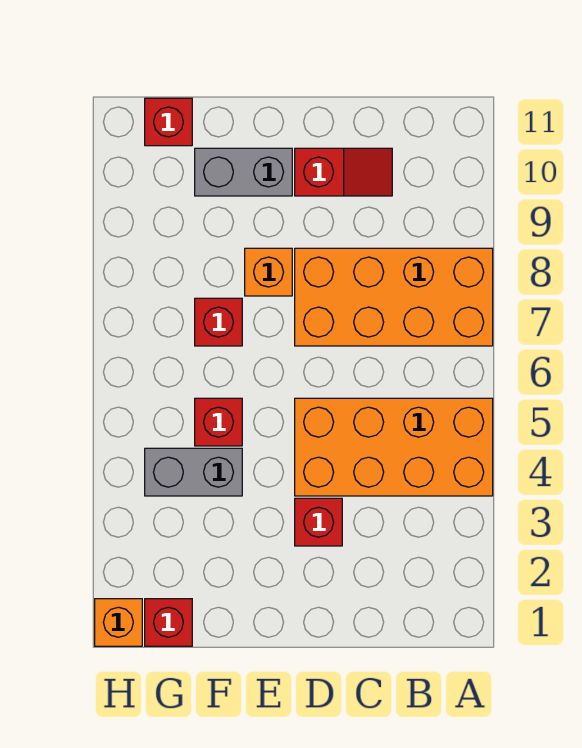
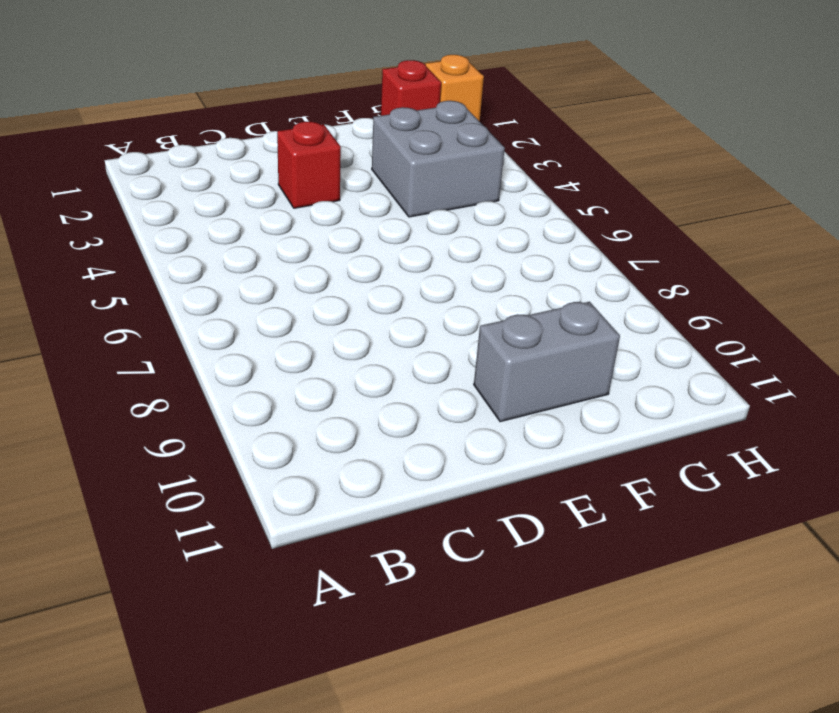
grey brick F3:G4 level 1 -> grey brick F4:G4 level 1
none -> orange brick A4:D5 level 1
none -> orange brick A7:D8 level 1
none -> red slope C10:D10 level 1 top D

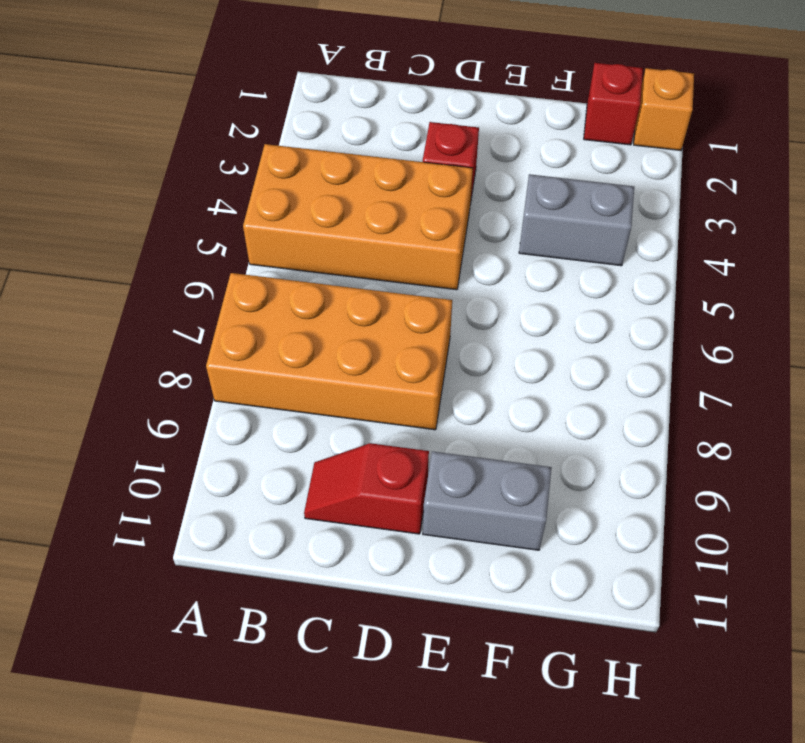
none -> orange brick E8 level 1
none -> red brick F5 level 1
none -> red brick F7 level 1

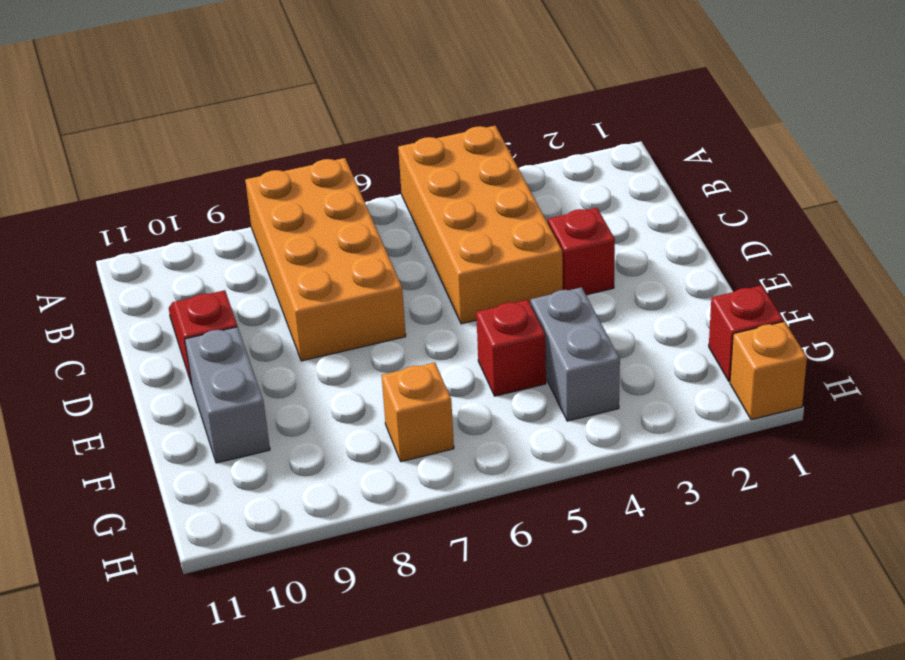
orange brick G7 level 1 -> orange brick E8 level 1
none -> red brick F7 level 1
none -> red brick G11 level 1

